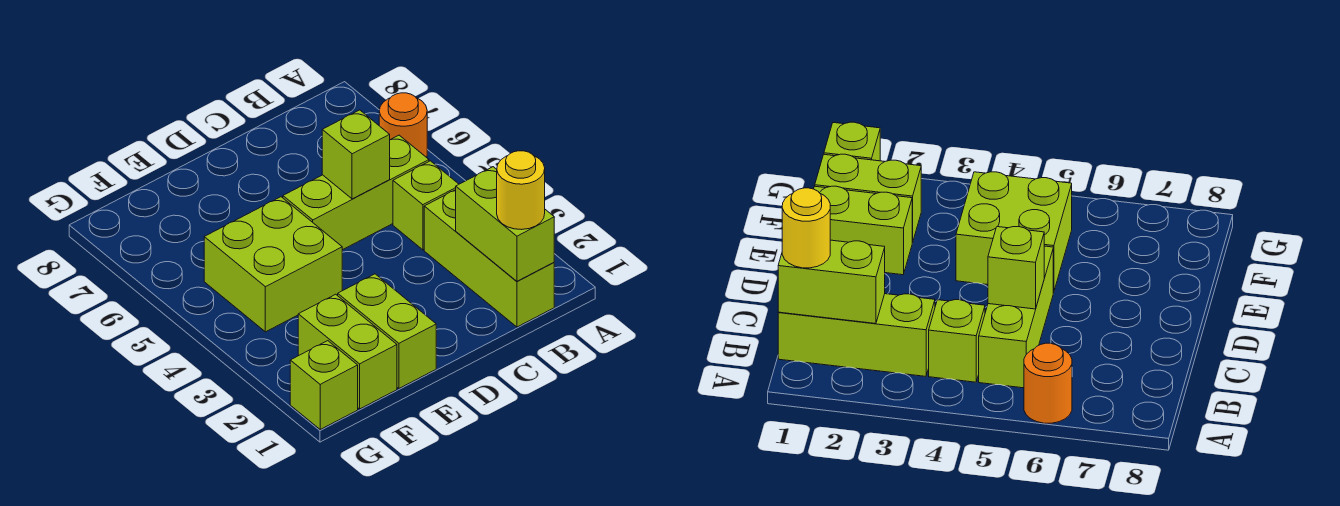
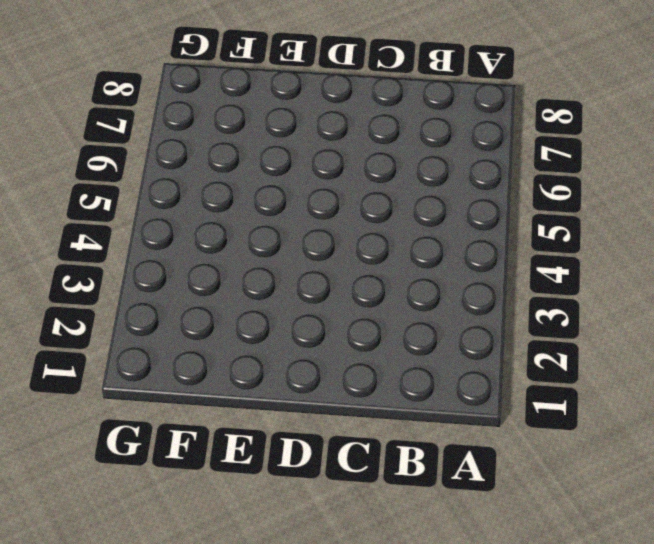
none -> orange round brick A6 level 1
none -> lime brick B1:B3 level 1

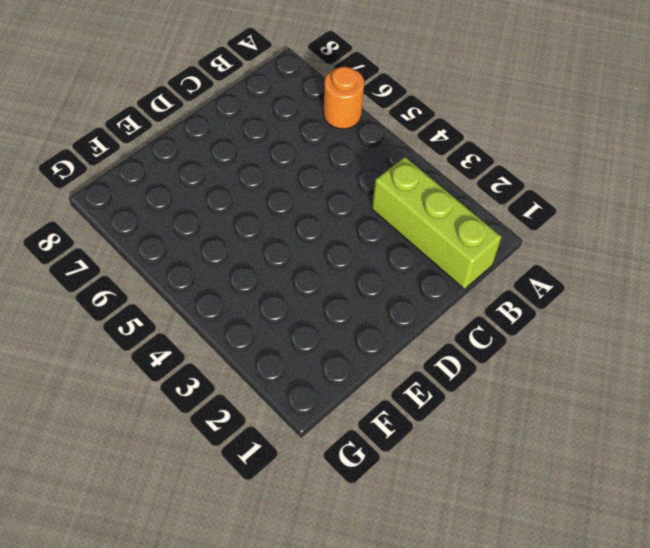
none -> lime brick B4 level 1
none -> lime brick B5:D5 level 1

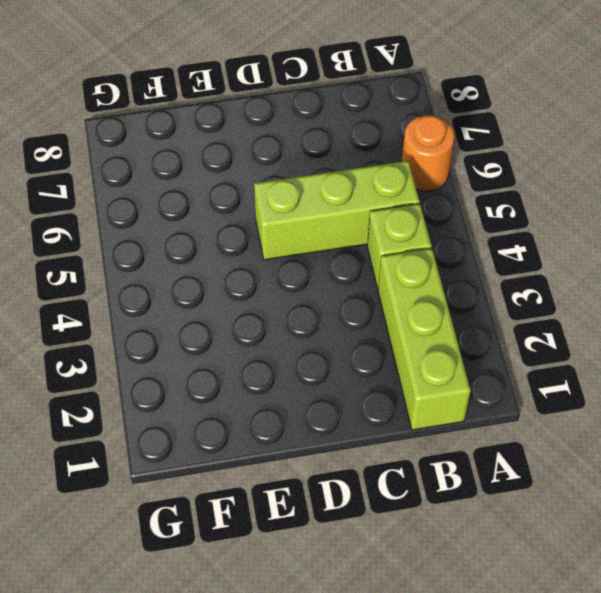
none -> lime brick E1:E2 level 1
none -> lime brick E4:F5 level 1

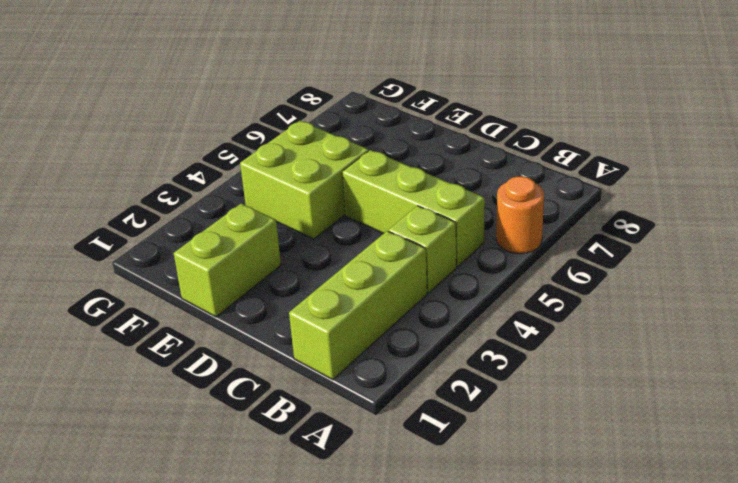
none -> lime brick F1:F2 level 1
none -> lime brick G1 level 1

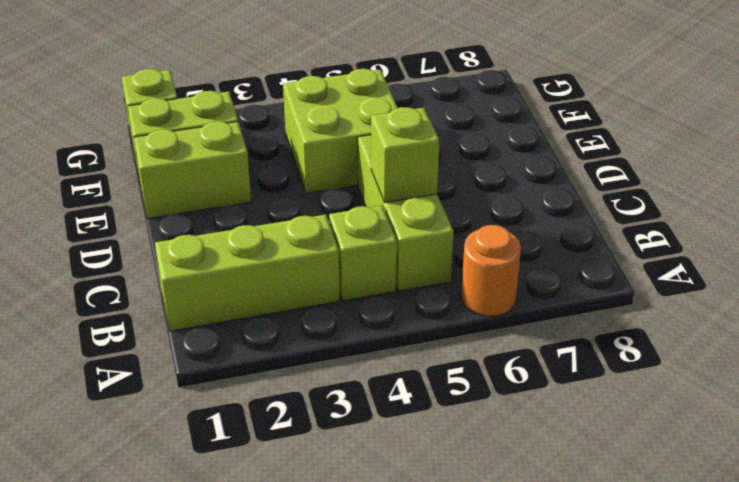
none -> lime brick B1:B2 level 2
none -> yellow round brick B1 level 3

